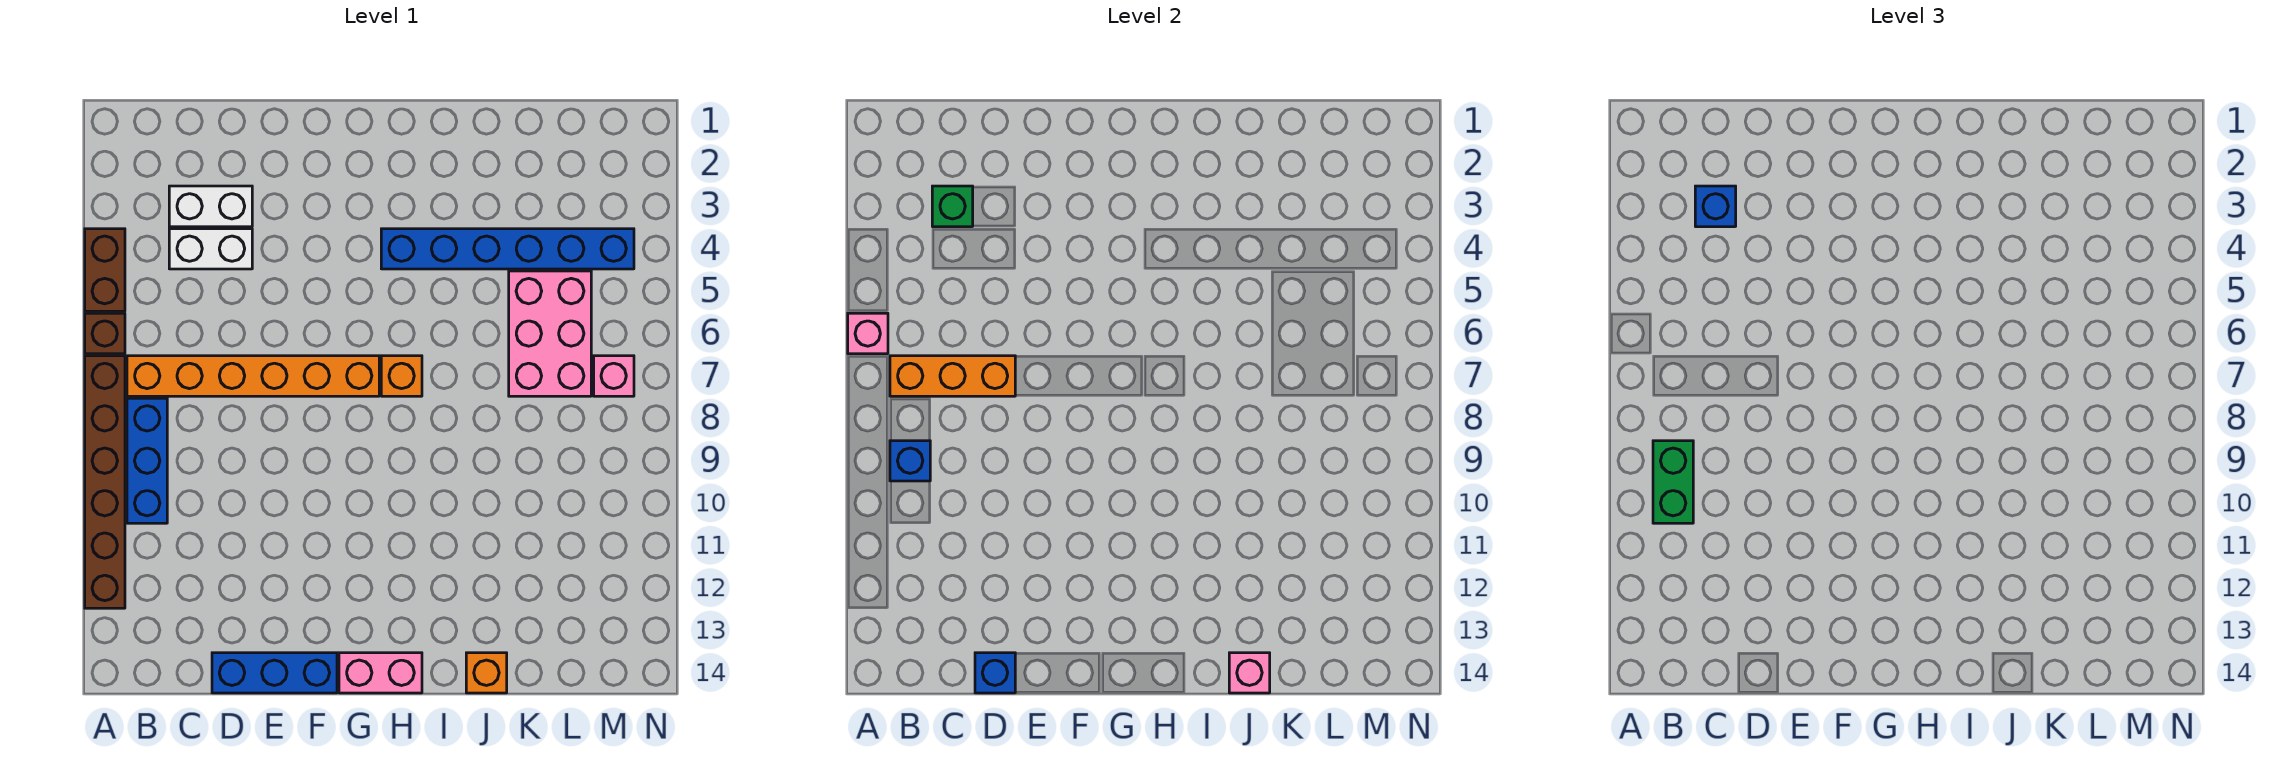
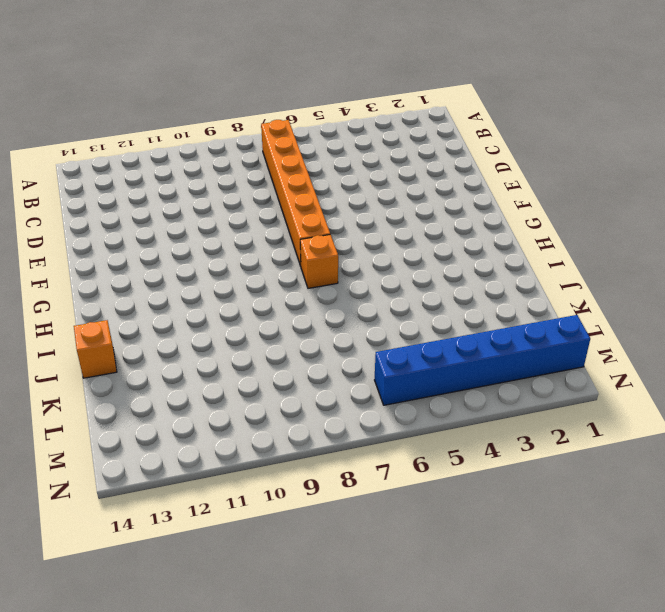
blue brick M1:M6 level 1 -> blue brick H4:M4 level 1
none -> brown brick A4:A5 level 1
none -> brown brick A6 level 1
none -> brown brick A7:A12 level 1

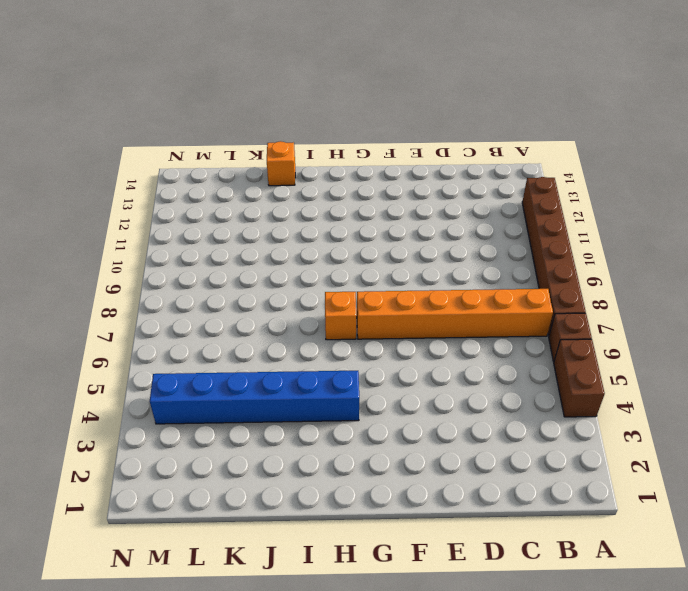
none -> blue brick B8:B10 level 1
none -> white brick C3:D3 level 1
none -> white brick C4:D4 level 1

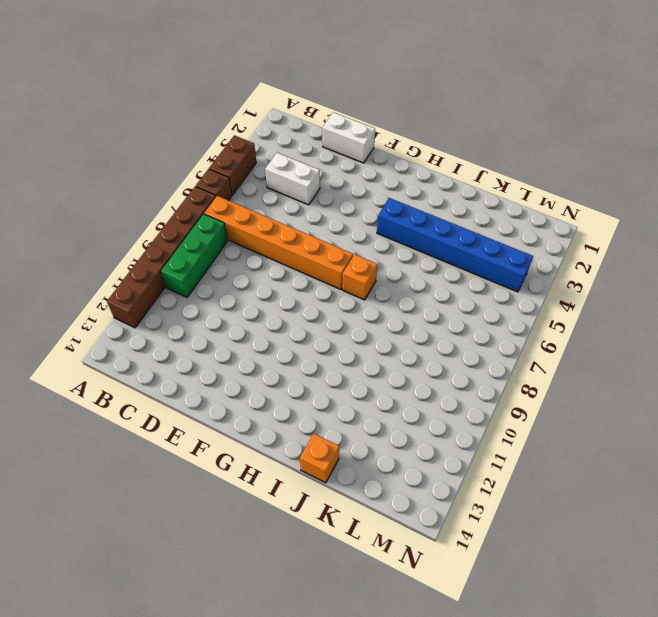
green brick B8:B10 level 1 -> blue brick B8:B10 level 1
white brick D1:E1 level 1 -> white brick C3:D3 level 1
none -> blue brick D14:F14 level 1
none -> pink brick G14:H14 level 1
none -> pink brick K5:L7 level 1

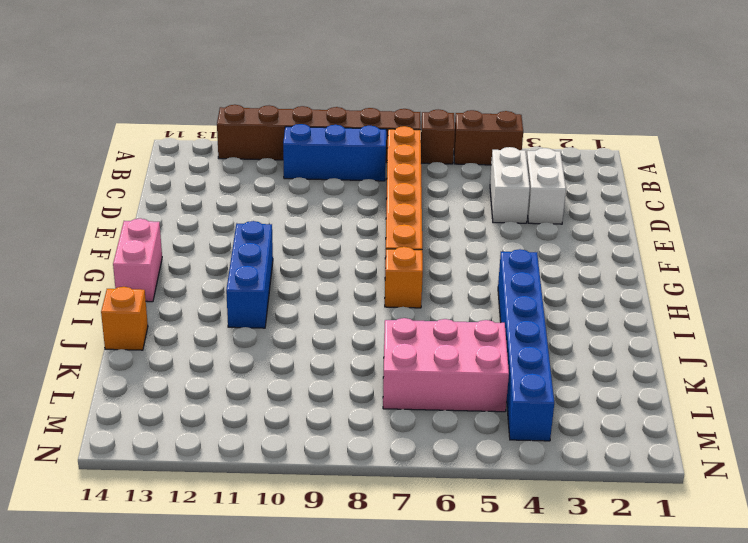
blue brick G11:I11 level 1 -> blue brick D14:F14 level 1
none -> pink brick M7 level 1
none -> pink brick A6 level 2
none -> orange brick B7:D7 level 2

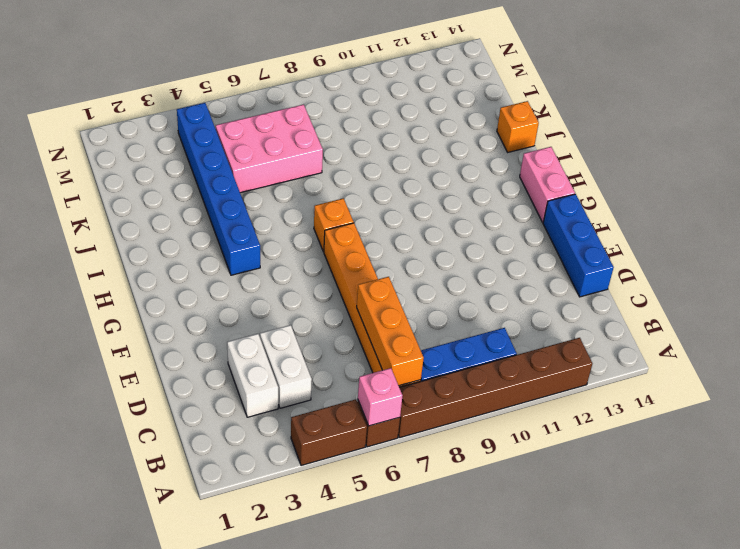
none -> pink brick M7 level 1
none -> blue brick B9 level 2
none -> green brick C3 level 2

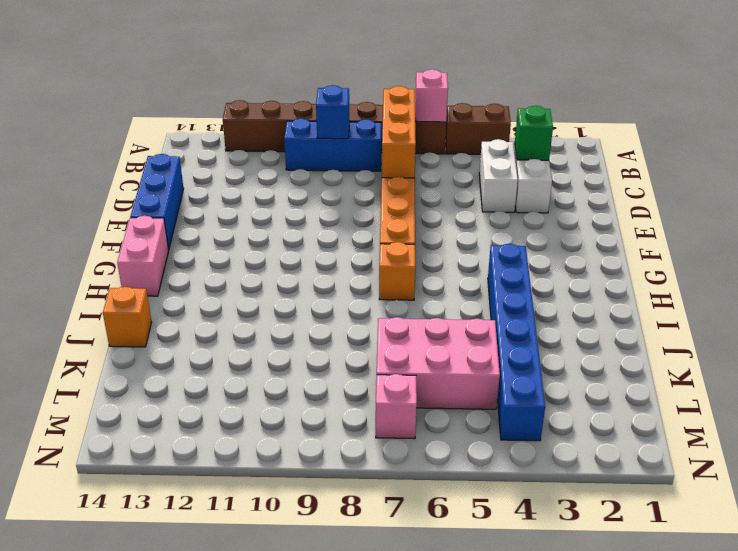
none -> blue brick D14 level 2
none -> pink brick J14 level 2
none -> green brick B9:B10 level 3

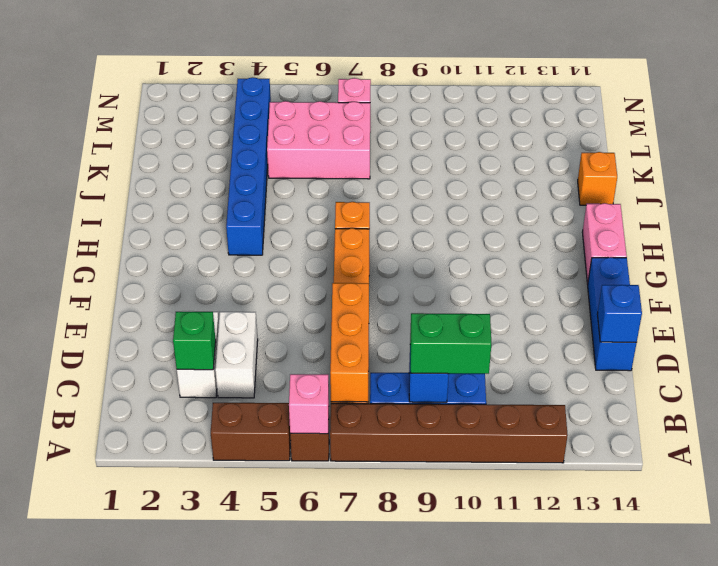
none -> pink brick J14 level 2
none -> blue brick C3 level 3

